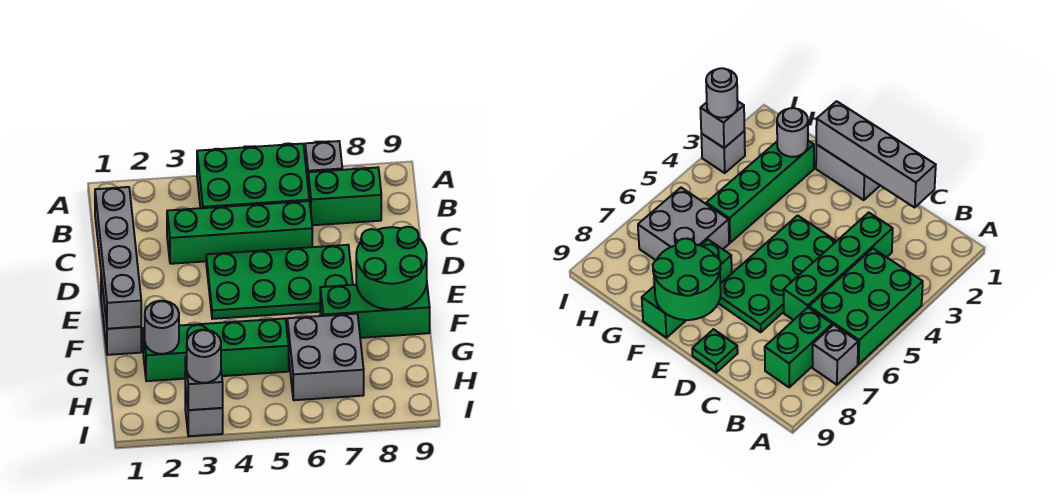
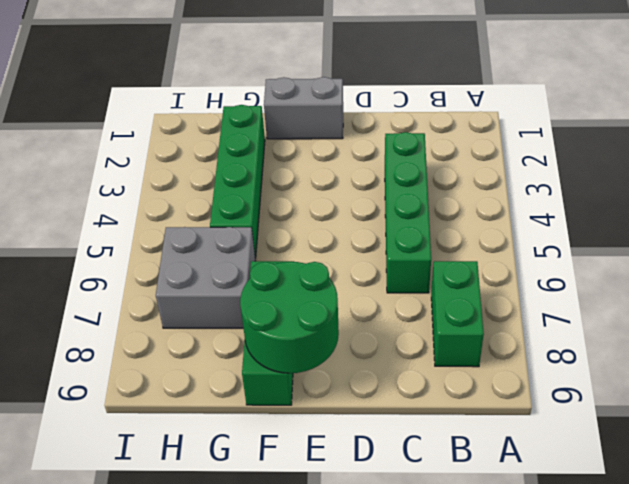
none -> green brick A4:B6 level 1
none -> grey brick A7 level 1
none -> green plate D4:E7 level 1

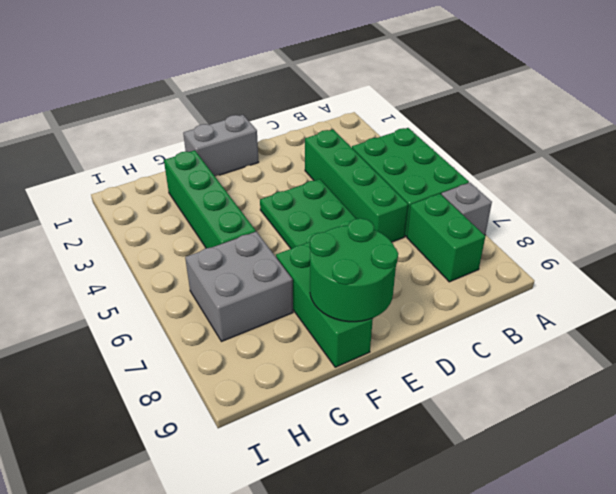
none -> green plate D9 level 1
none -> grey brick I3 level 1
none -> grey brick C1:F1 level 2

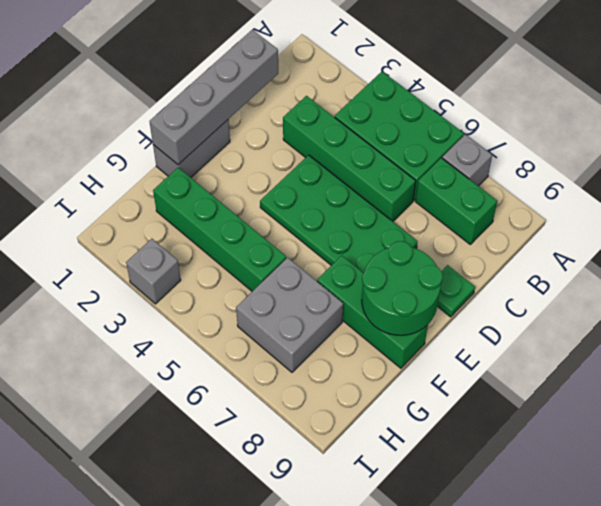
none -> grey round brick G2 level 2
none -> grey brick I3 level 2
none -> grey round brick I3 level 3

